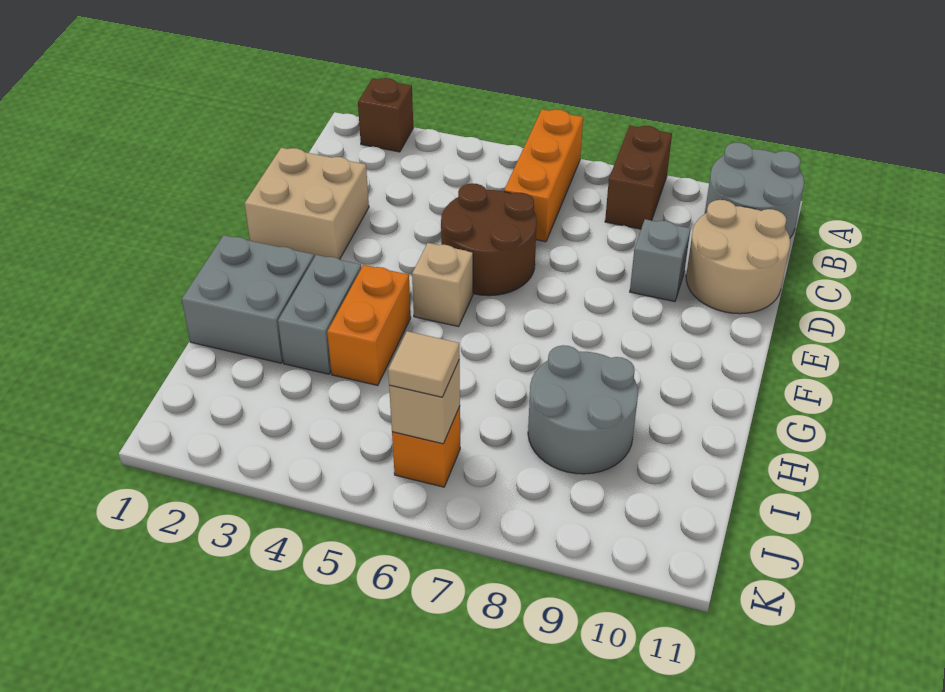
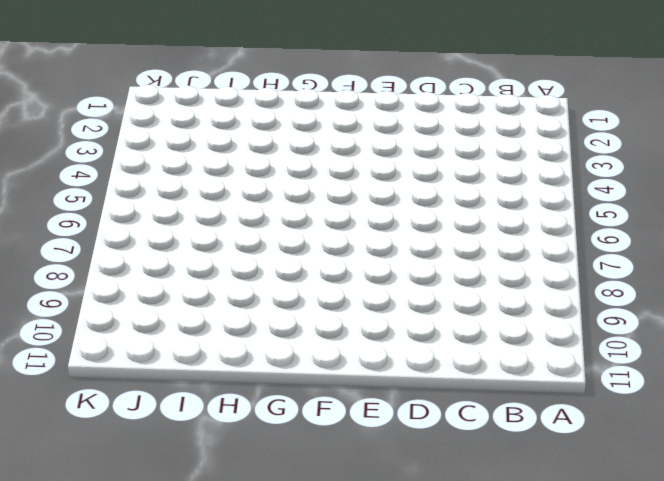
none -> brown brick A2 level 1
none -> orange brick A6:C6 level 1
none -> brown brick A8:B8 level 1

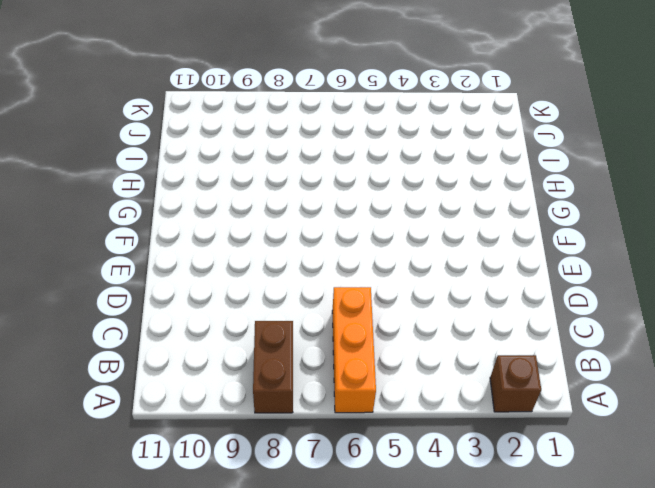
none -> grey round brick A10:B11 level 1
none -> tan round brick C10:D11 level 1
none -> tan brick D1:E2 level 1

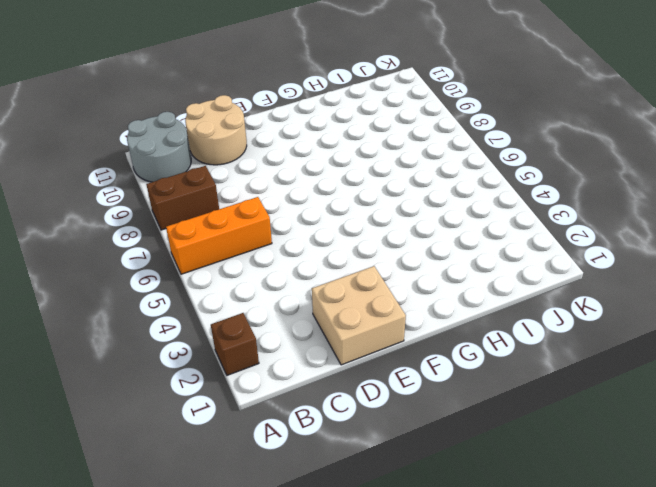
none -> brown round brick D5:E6 level 1
none -> grey brick D9 level 1
none -> tan brick F5 level 1

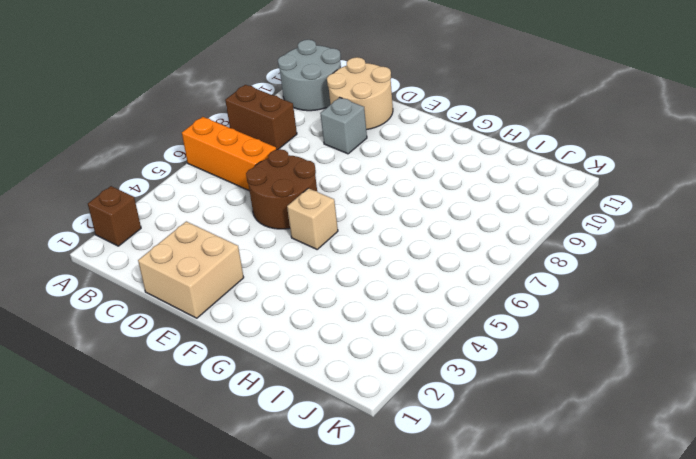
none -> grey brick G1:H2 level 1
none -> grey brick G3:H3 level 1
none -> orange brick G4:H4 level 1

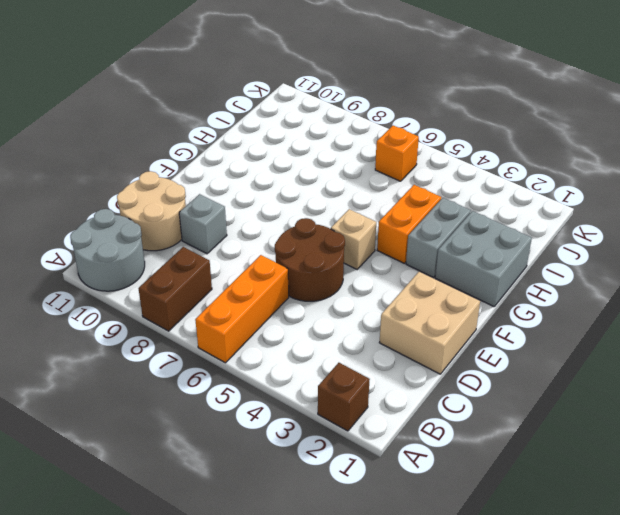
none -> grey round brick H8:I9 level 1
none -> tan brick J6 level 2
none -> tan tile J6 level 3

